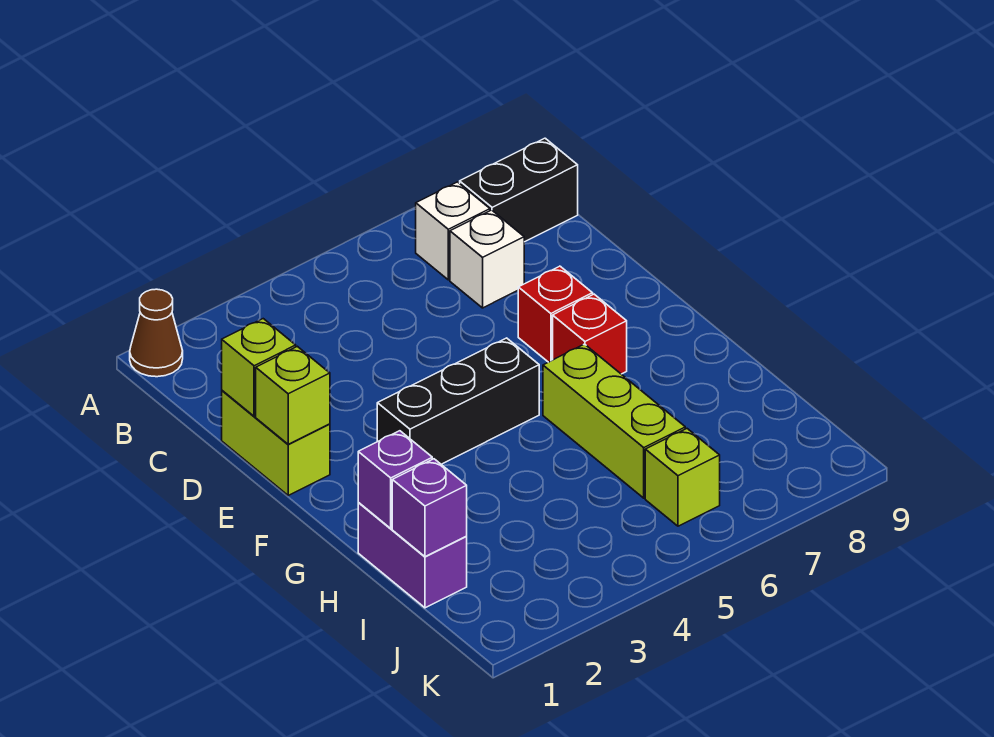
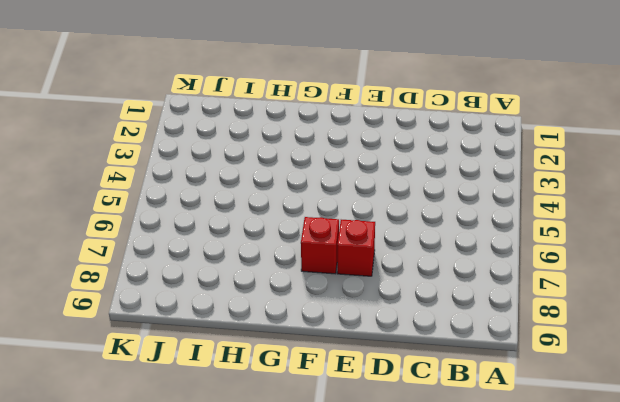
none -> brown cone A1 level 1
none -> white brick B7 level 1
none -> black brick B8:B9 level 1

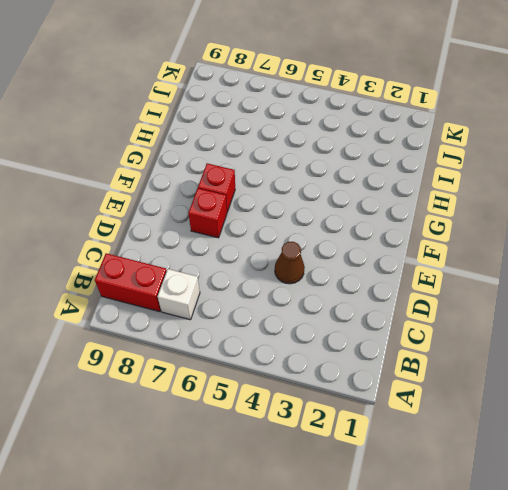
red brick B8:B9 level 1 -> black brick B8:B9 level 1
brown cone D4 level 1 -> brown cone A1 level 1
none -> white brick C7 level 1
none -> lime brick D1:E1 level 1
none -> black brick F3:F5 level 1

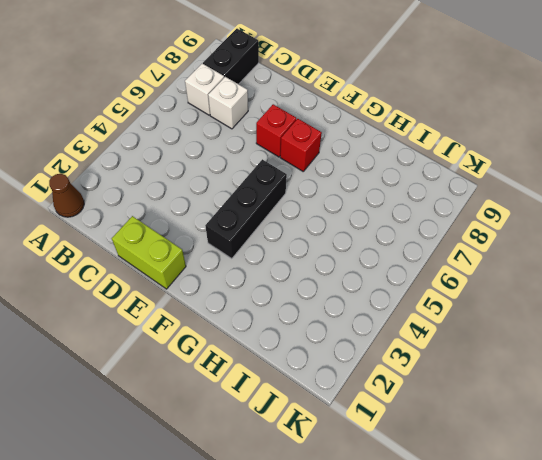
none -> lime brick G6:I6 level 1
none -> purple brick H1:I1 level 1
none -> lime brick J6 level 1

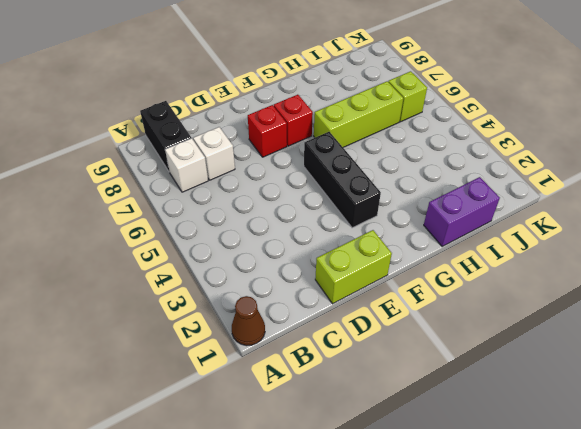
none -> lime brick D1 level 2
none -> lime brick E1 level 2
none -> purple brick H1 level 2

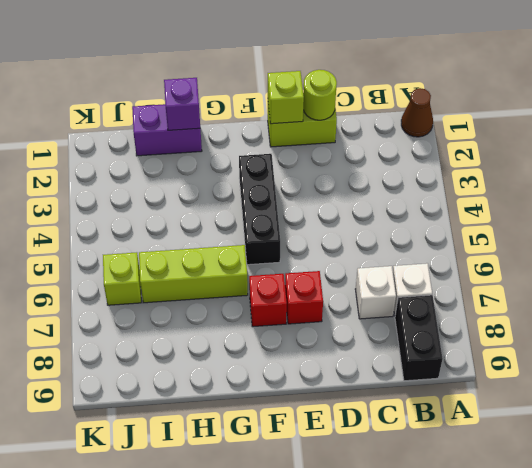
lime round brick D1 level 2 -> lime brick D1 level 2
none -> purple brick I1 level 2

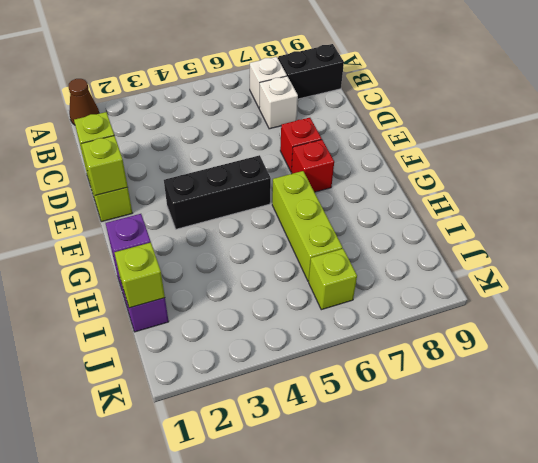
lime brick I1 level 2 -> purple brick I1 level 2

